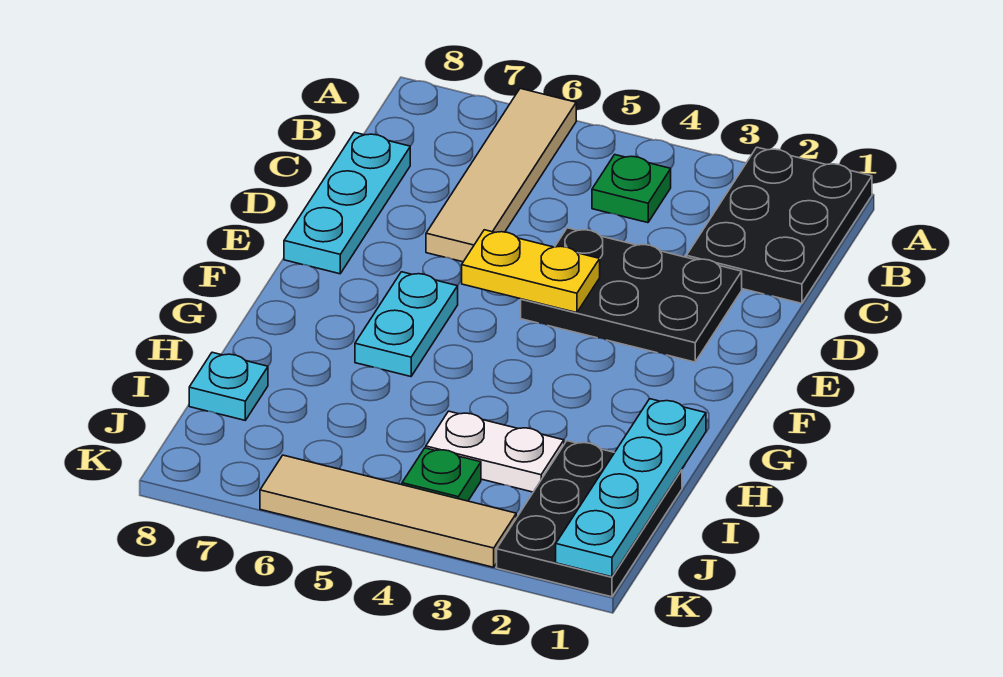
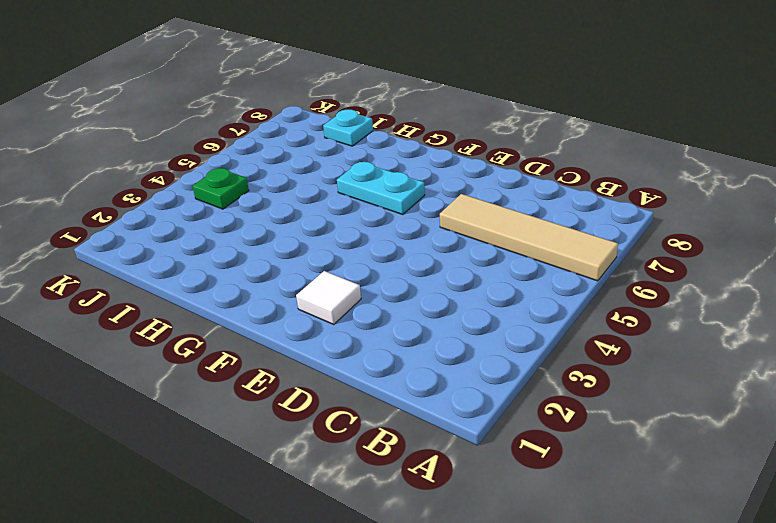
white tile E2 level 1 -> black plate D2:E4 level 1
none -> black plate A1:C2 level 1
none -> green plate B4 level 1
none -> cyan plate C8:E8 level 1

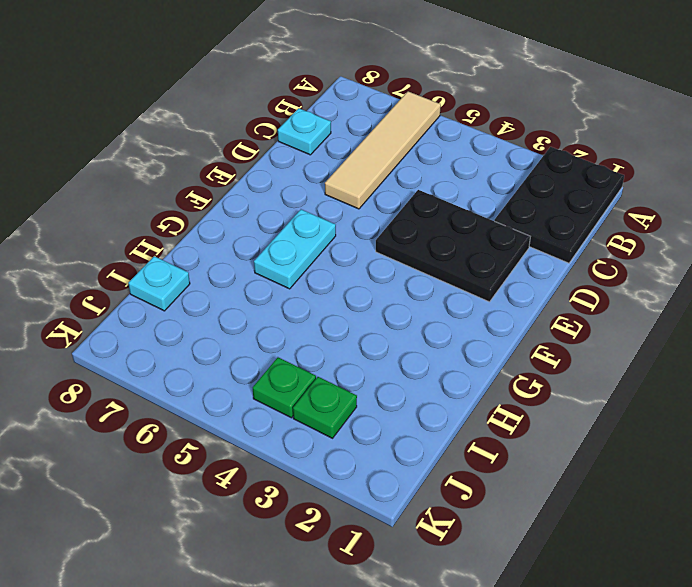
cyan plate C8 level 1 -> cyan plate C8:E8 level 1
green plate J3 level 1 -> green plate B4 level 1
none -> black plate I1:K2 level 1
none -> white plate I3:I4 level 1
none -> tan tile K3:K6 level 1

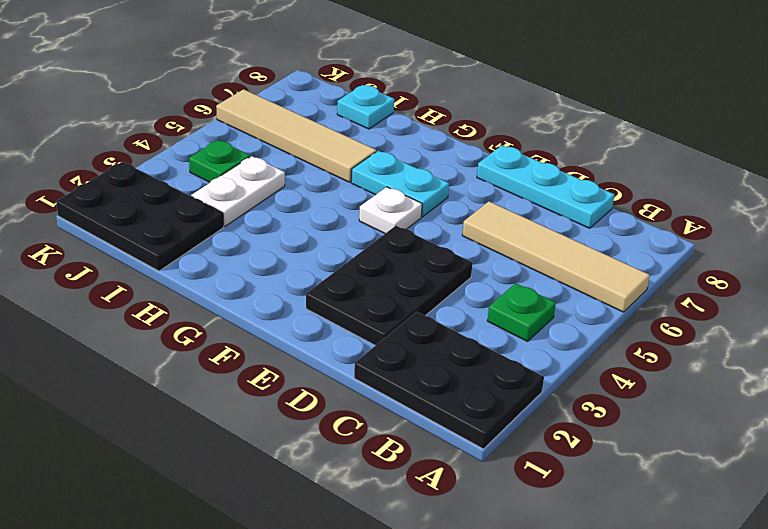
white plate F5 level 1 -> none
tan tile H6:K6 level 1 -> tan tile K3:K6 level 1
none -> yellow plate E4:E5 level 2
none -> cyan plate H1:K1 level 2

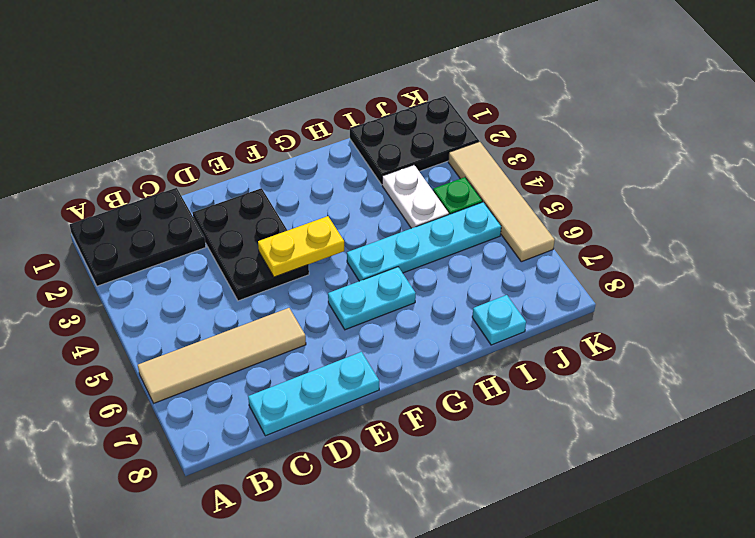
yellow plate E4:F4 level 2 -> yellow plate E4:E5 level 2
cyan plate G5:J5 level 1 -> cyan plate H1:K1 level 2
none -> green plate B4 level 1

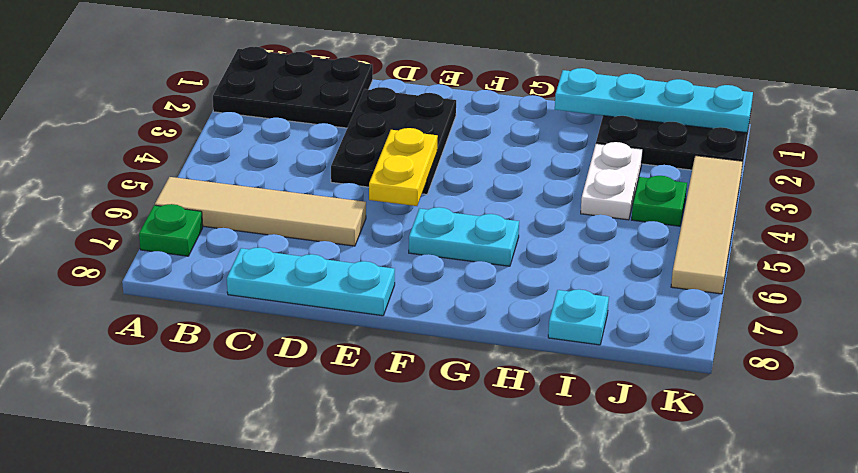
green plate A7 level 1 -> green plate B4 level 1

